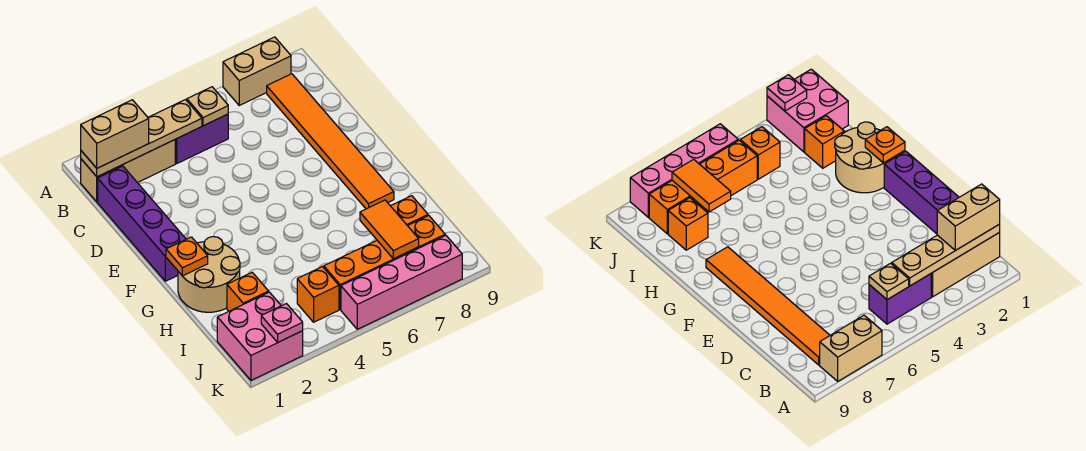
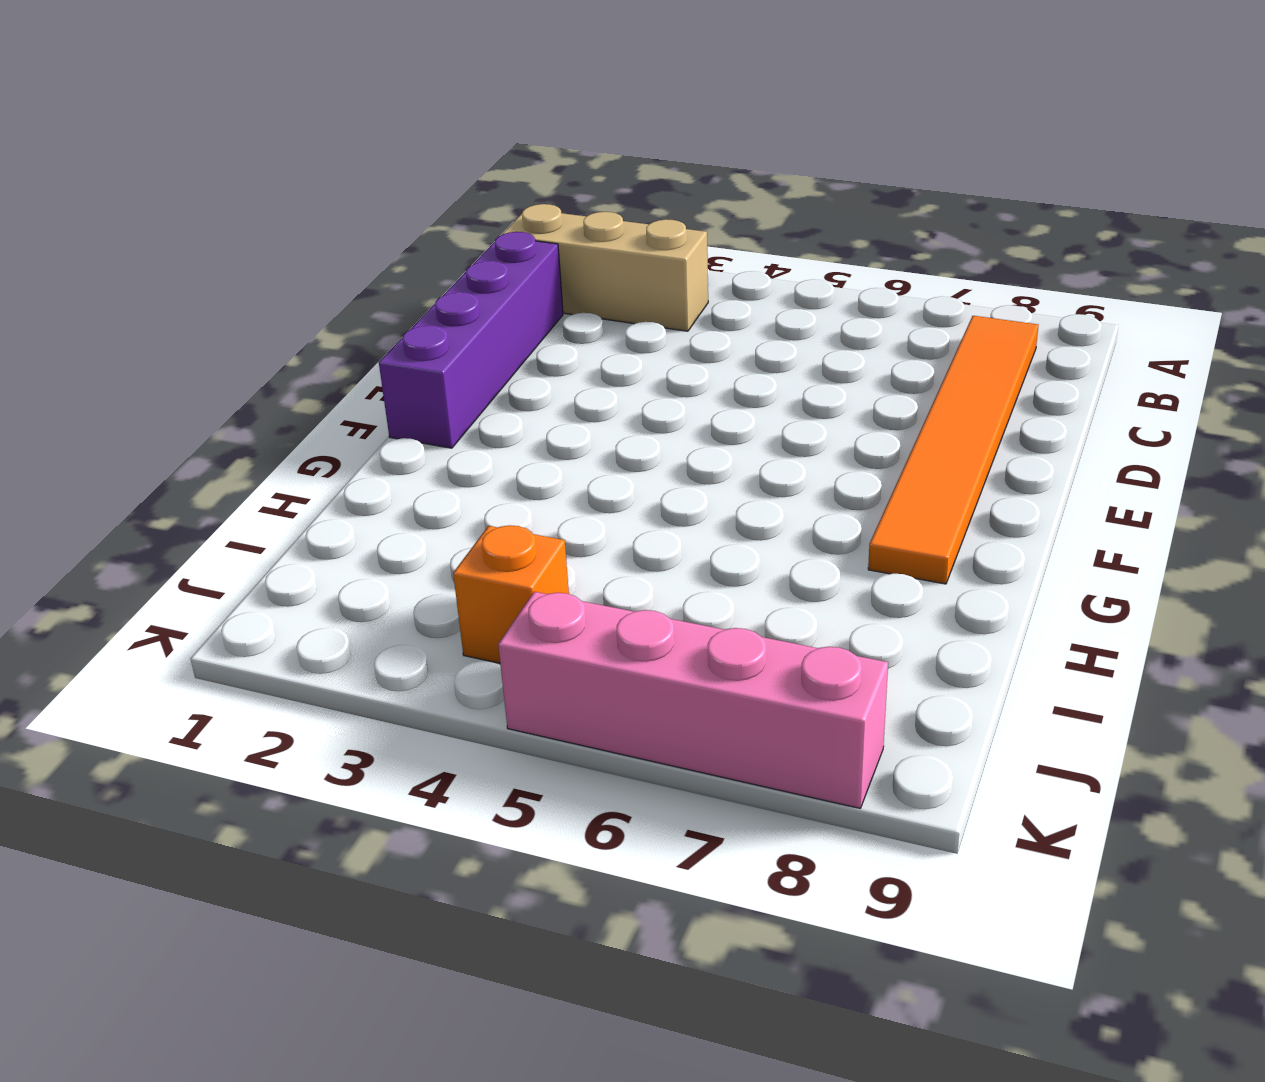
none -> tan brick A7:A8 level 1
none -> purple brick B4:B5 level 1
none -> tan round brick G1:H2 level 1

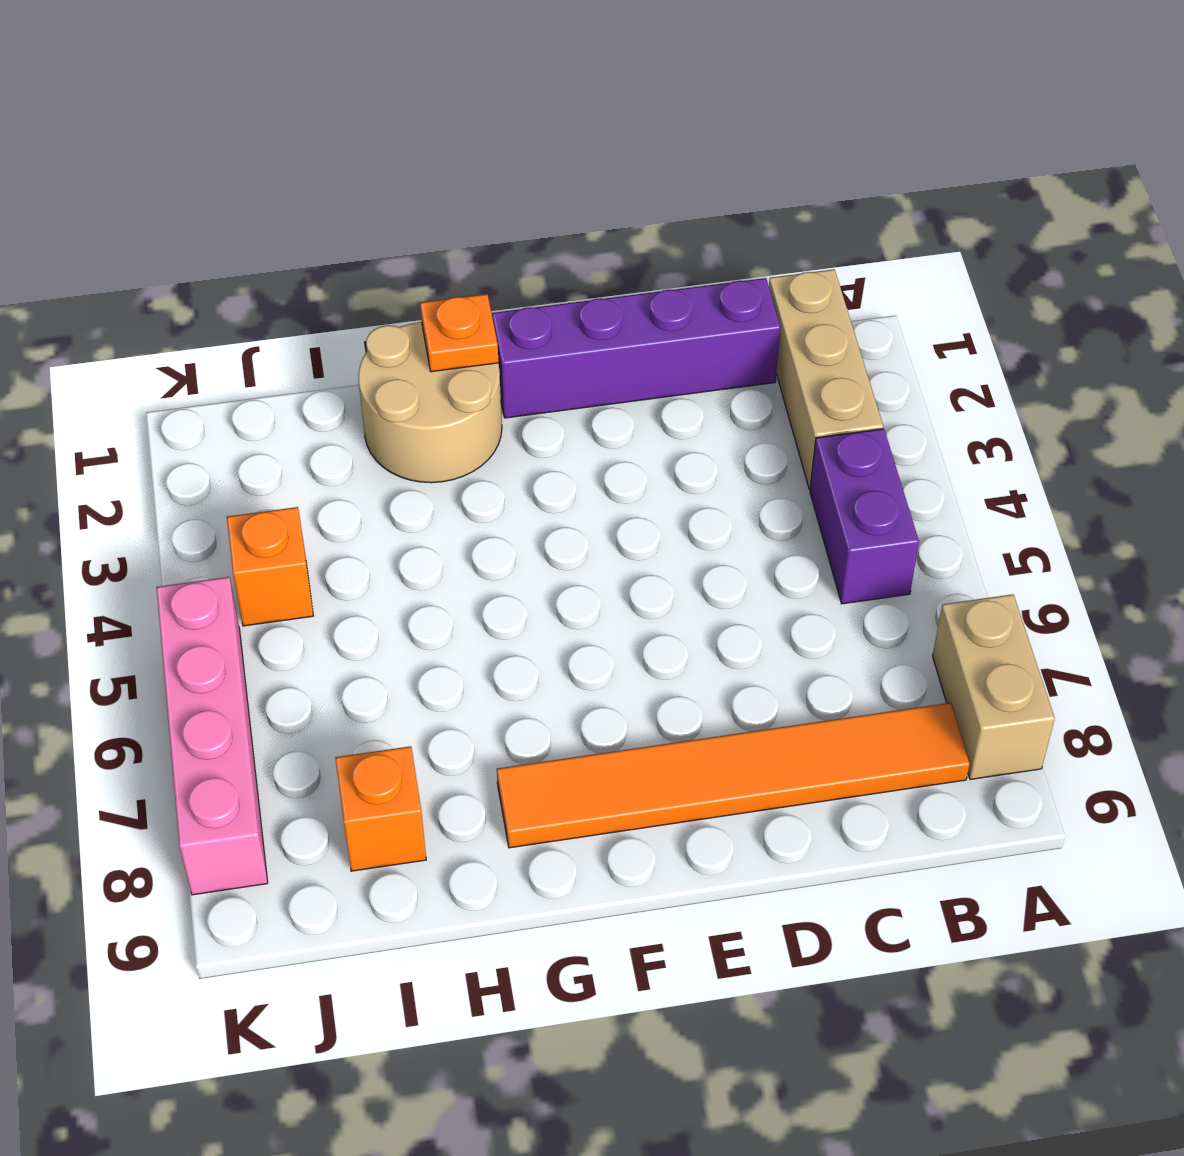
none -> orange brick I2 level 1
none -> pink brick J1:K2 level 1
none -> orange brick J5:J8 level 1

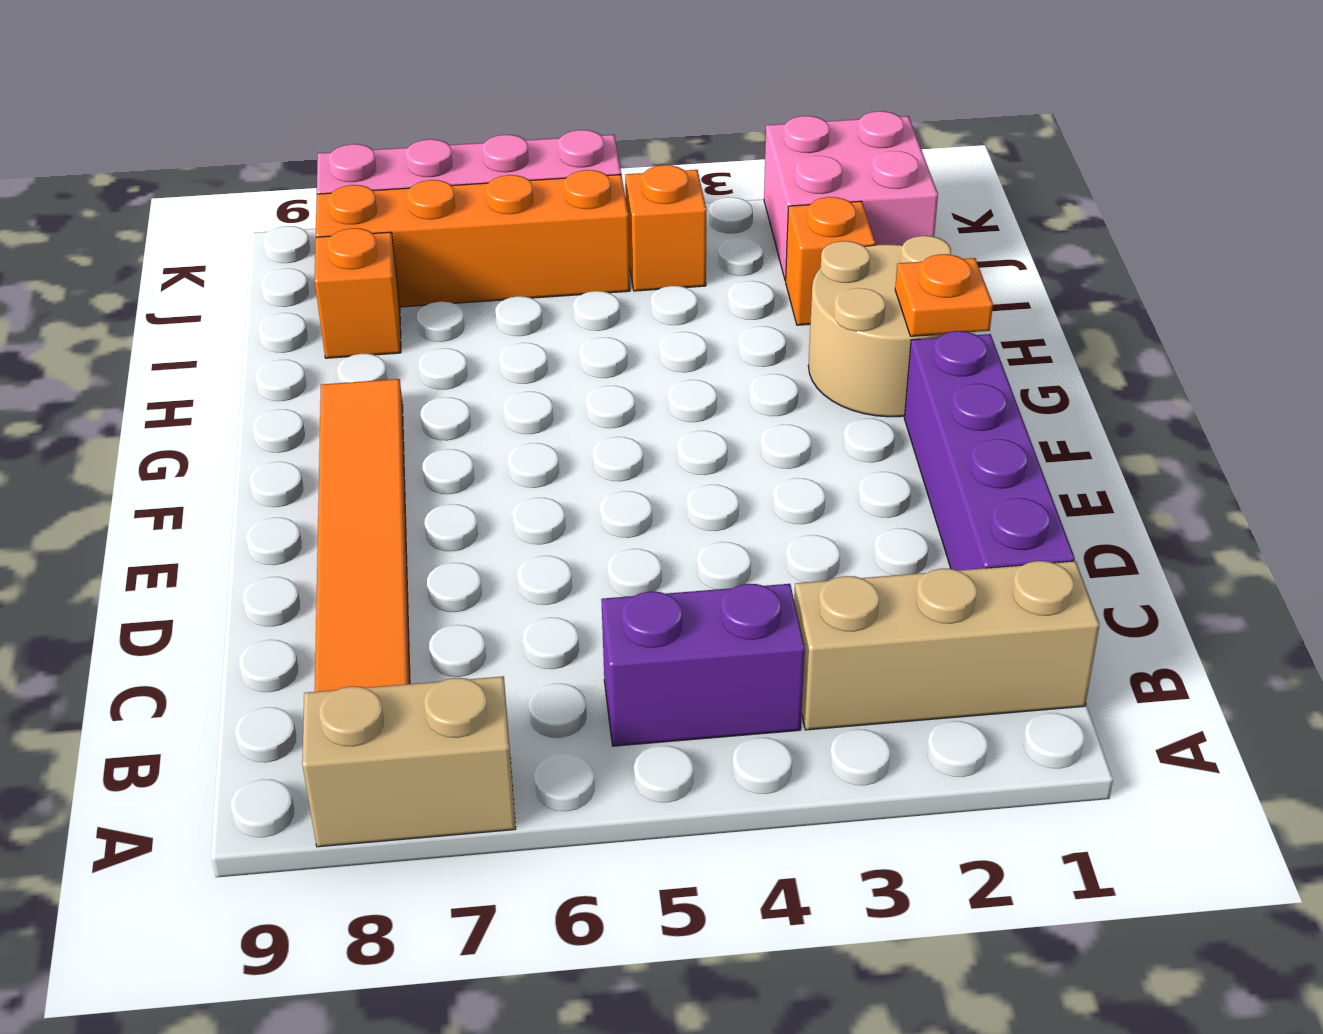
none -> tan plate B1:B4 level 2
none -> tan plate B5 level 2
none -> orange tile I7:J7 level 2

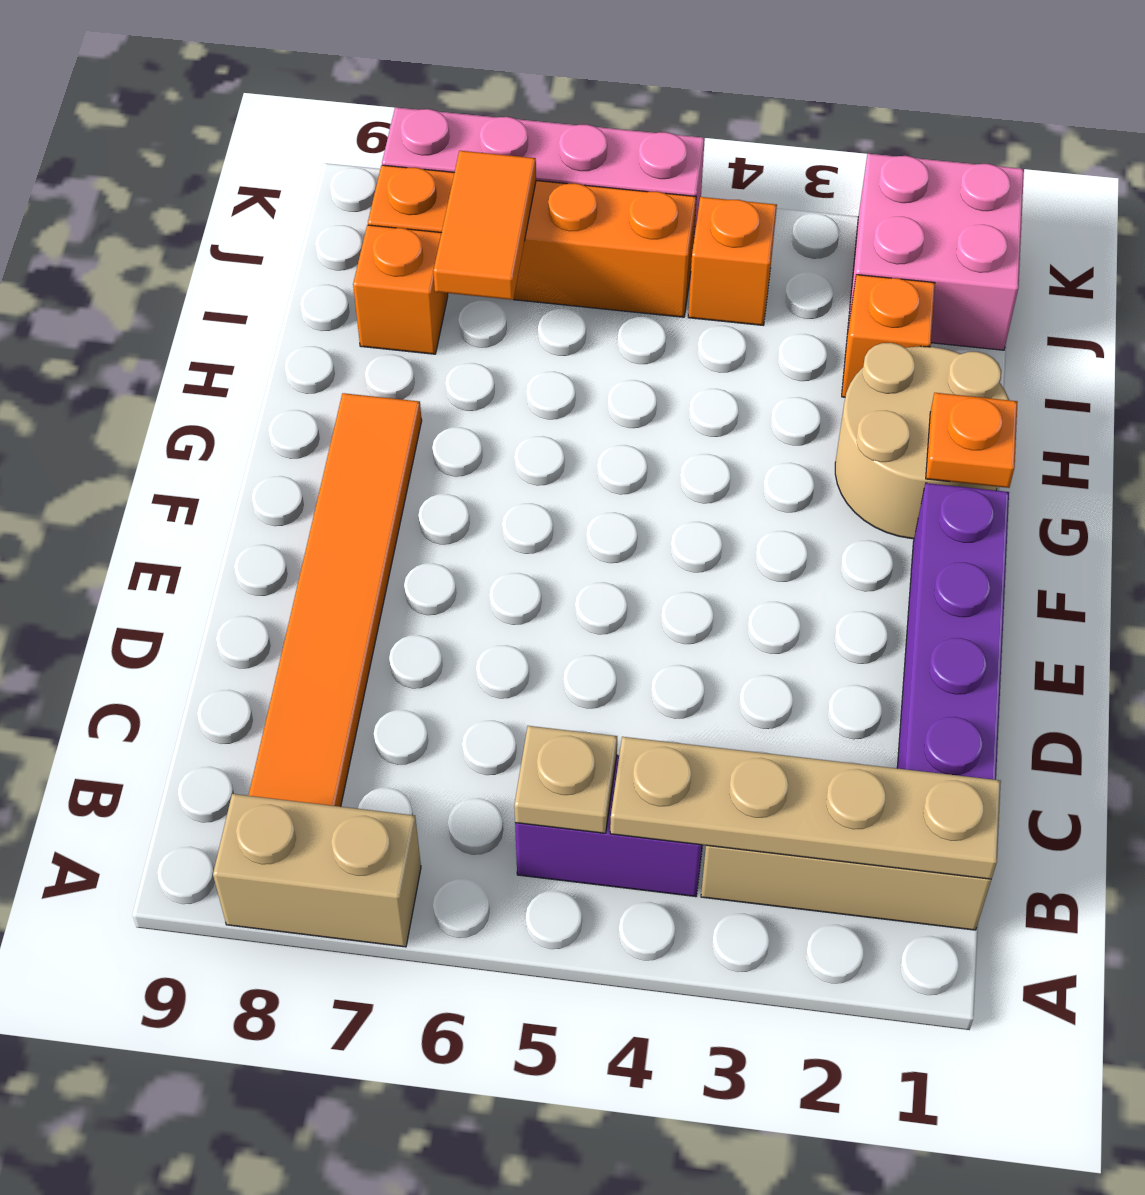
none -> pink plate K2 level 2
none -> tan brick B1:B2 level 3

